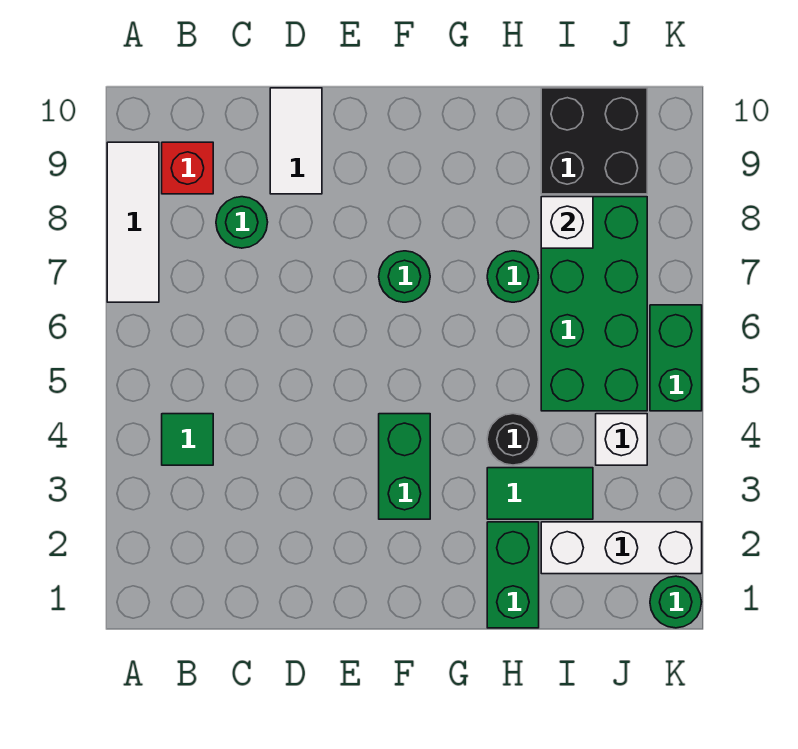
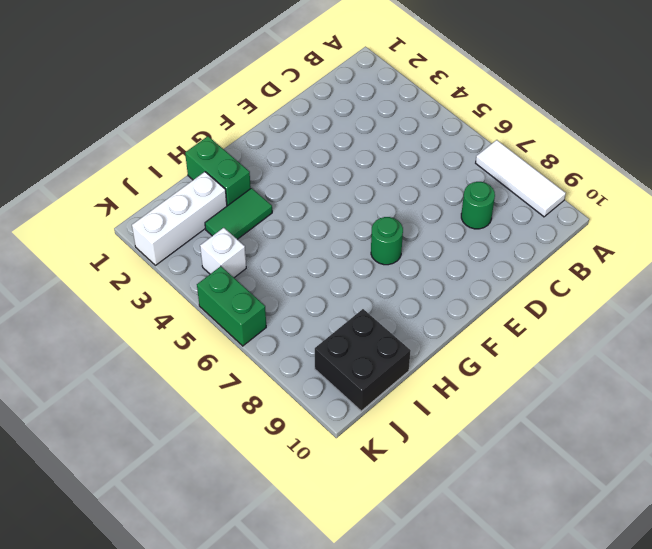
none -> green tile B4 level 1
none -> red brick B9 level 1
none -> white tile D9:D10 level 1

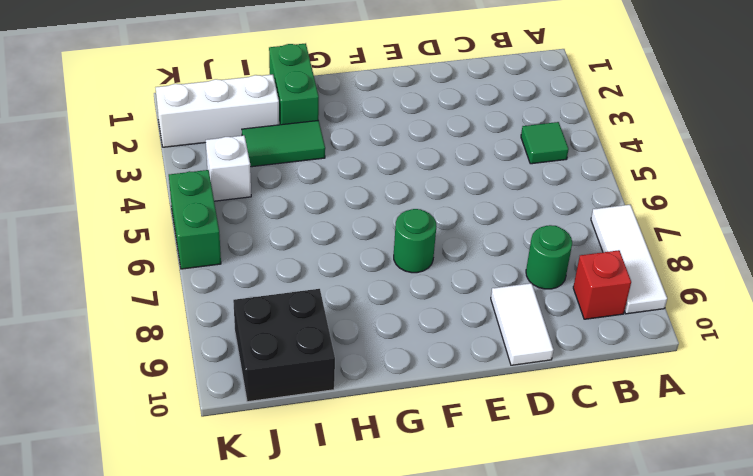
none -> green brick F3:F4 level 1
none -> black round brick H4 level 1
none -> green round brick H7 level 1

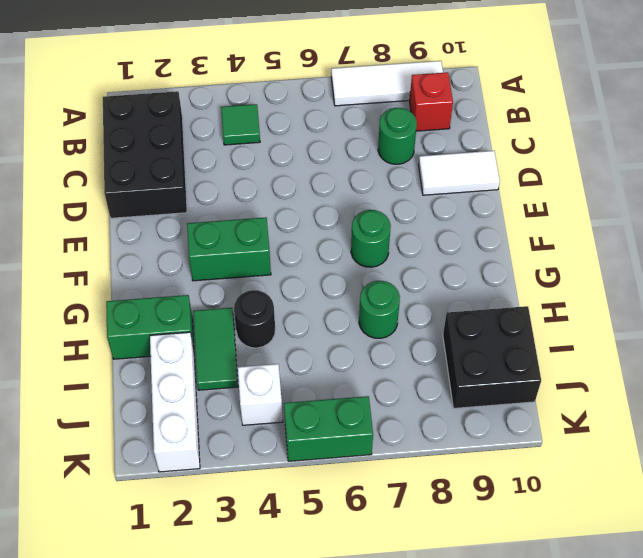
black brick B1:D2 level 1 -> none
none -> green brick I5:J8 level 1
none -> green round brick K1 level 1
none -> white brick I8 level 2

